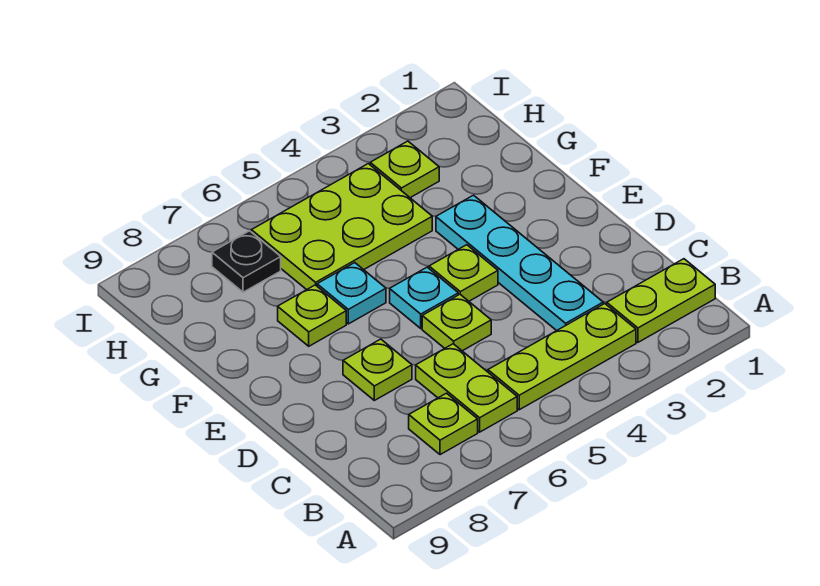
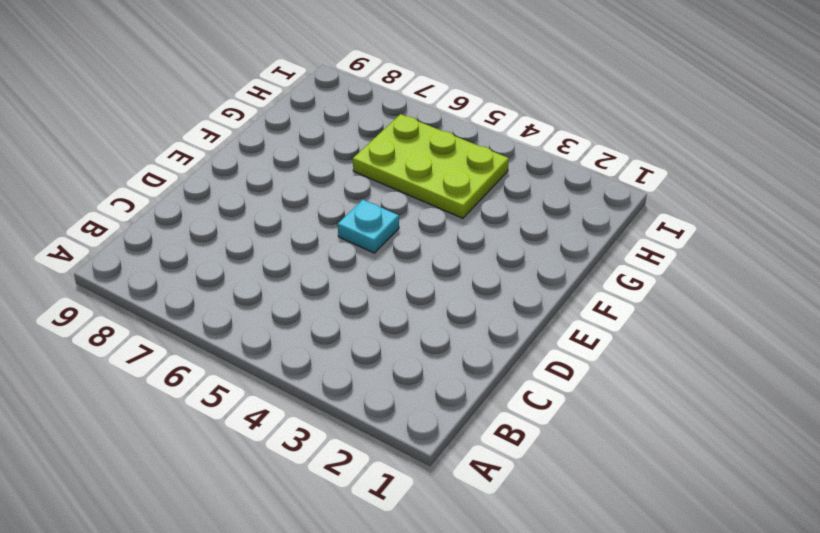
none -> lime plate B1:B2 level 1
none -> lime plate B3:B5 level 1
none -> lime plate B6:C6 level 1

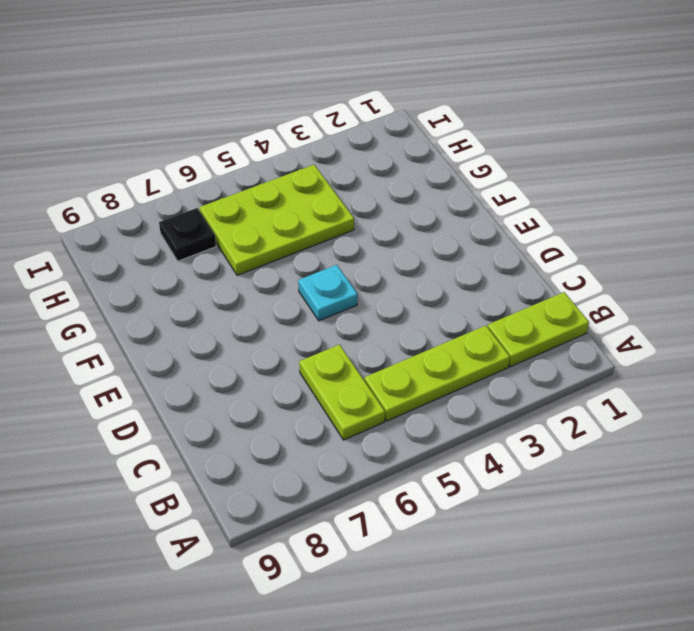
none -> lime plate B7 level 1
none -> cyan plate C3:F3 level 1
none -> lime plate D5 level 1

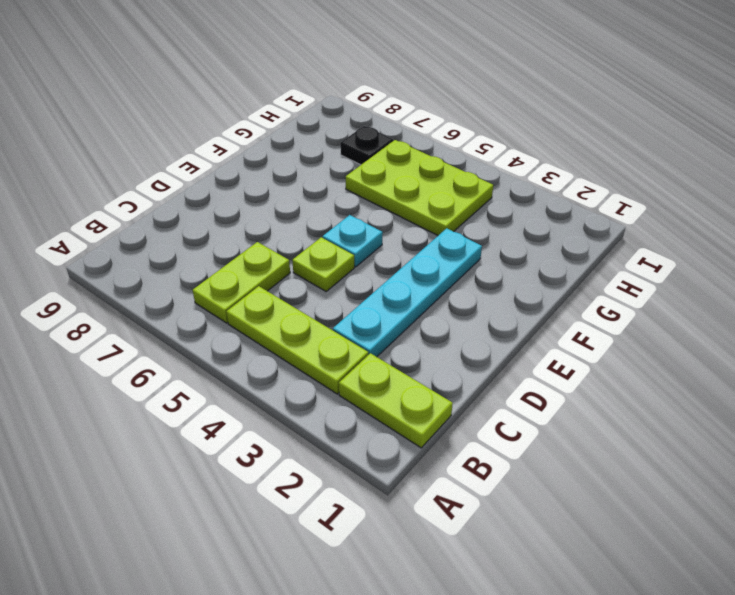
none -> lime plate B7 level 1
none -> lime plate D7 level 1
none -> lime plate E4 level 1

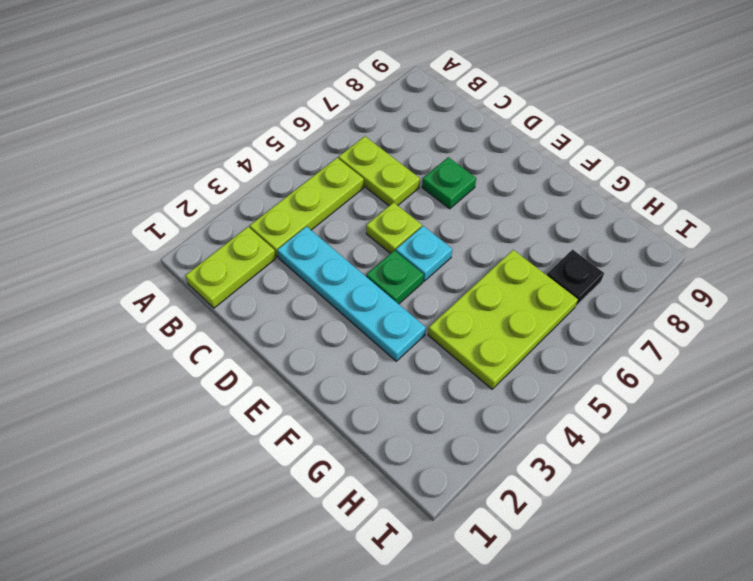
green plate D7 level 1 -> lime plate D7 level 1
green plate E4 level 1 -> lime plate E4 level 1
none -> lime plate B7 level 1
none -> cyan plate F6 level 1
none -> lime plate F7 level 1

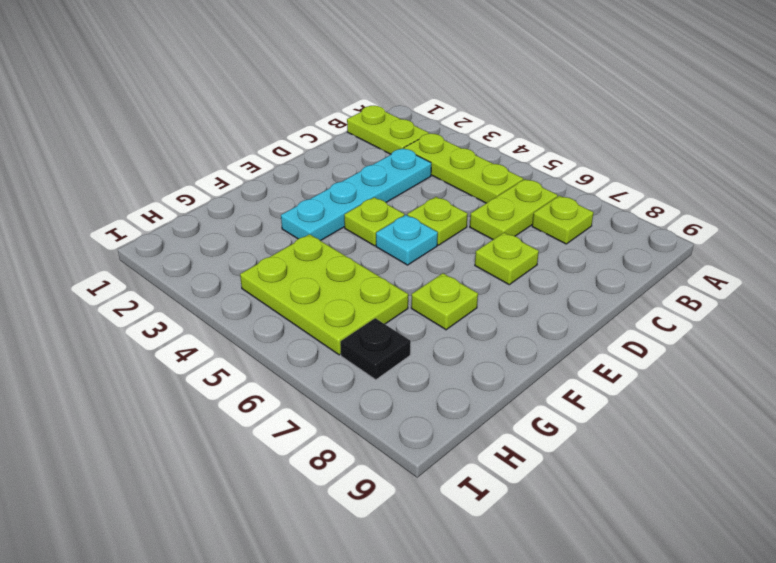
none -> cyan plate F6 level 1
none -> lime plate H3 level 1

